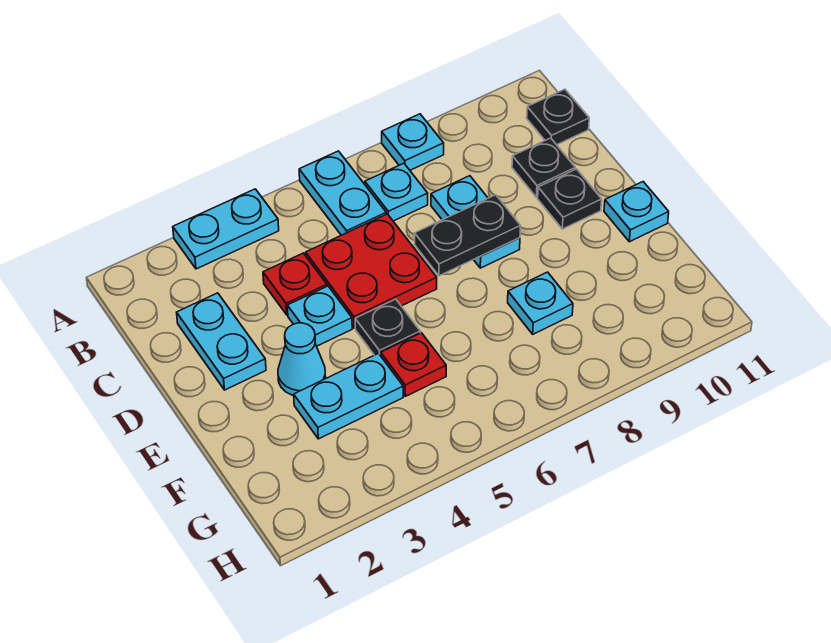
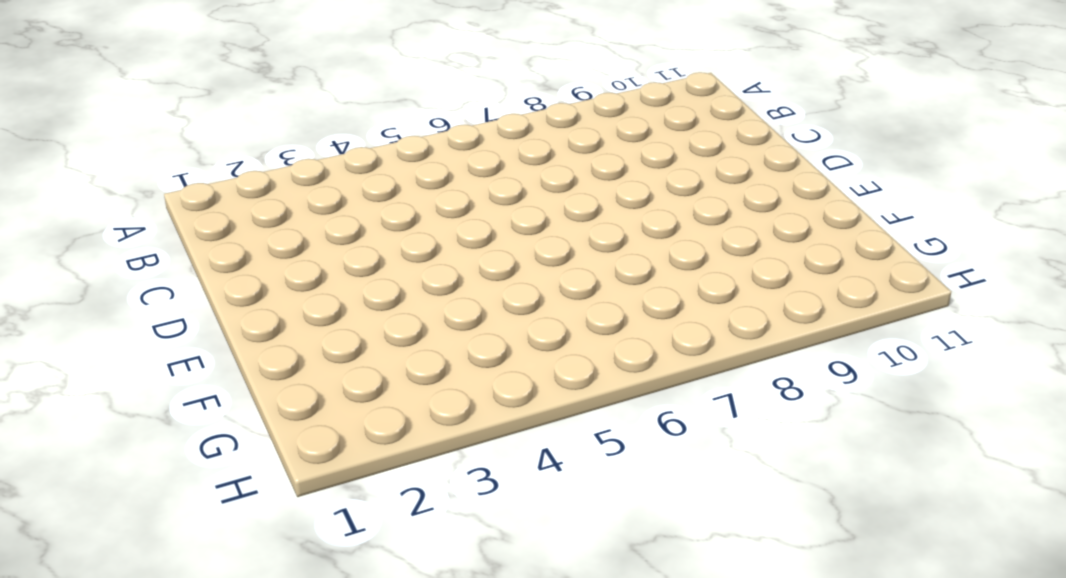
none -> cyan plate A3:A4 level 1
none -> cyan plate A6:B6 level 1
none -> cyan plate A8 level 1

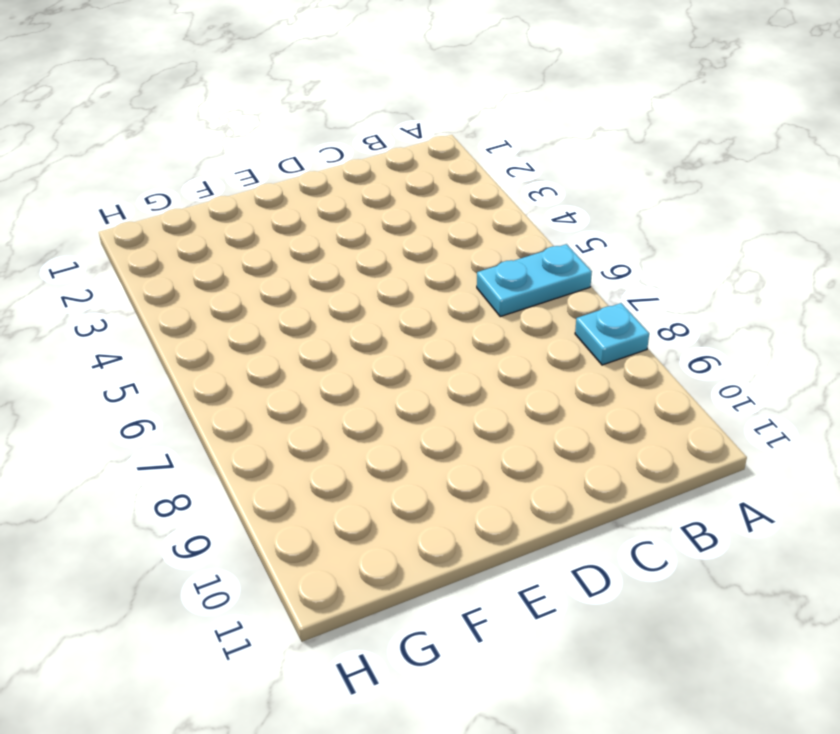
none -> cyan plate A3:A4 level 1
none -> cyan plate B7 level 1
none -> black plate B11 level 1

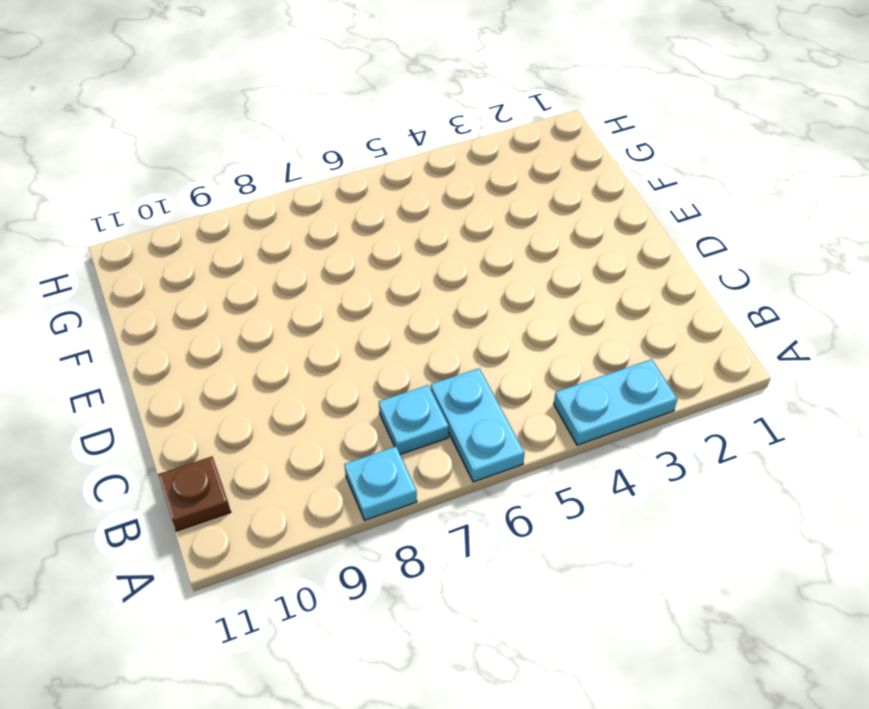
brown plate B11 level 1 -> black plate B11 level 1
none -> cyan plate C2:D2 level 1
none -> red plate C4 level 1
none -> red plate C5:D6 level 1

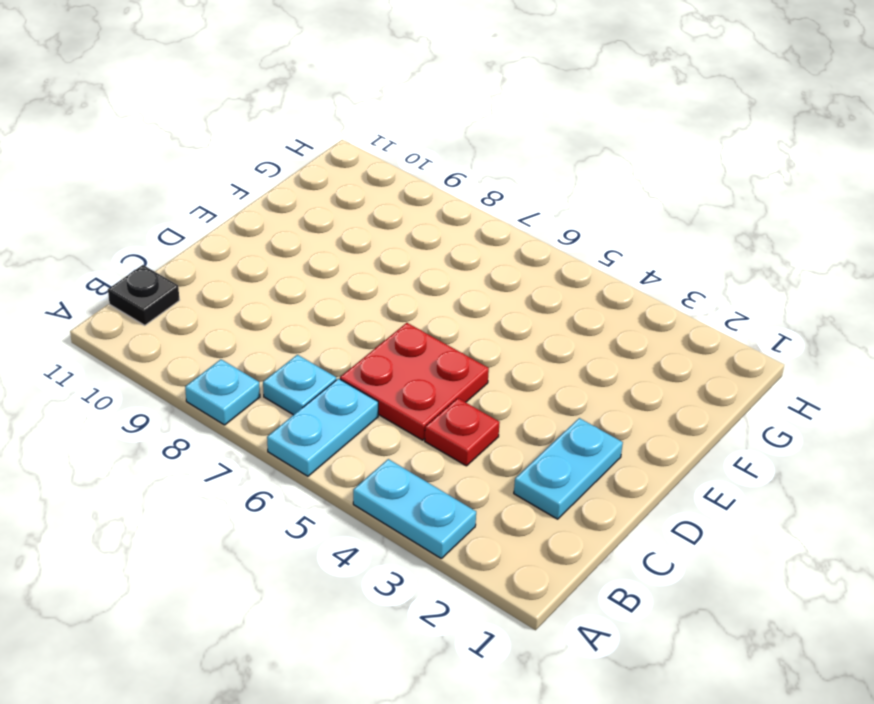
none -> cyan plate C8:D8 level 1
none -> black plate C10 level 1
none -> cyan plate D4 level 1

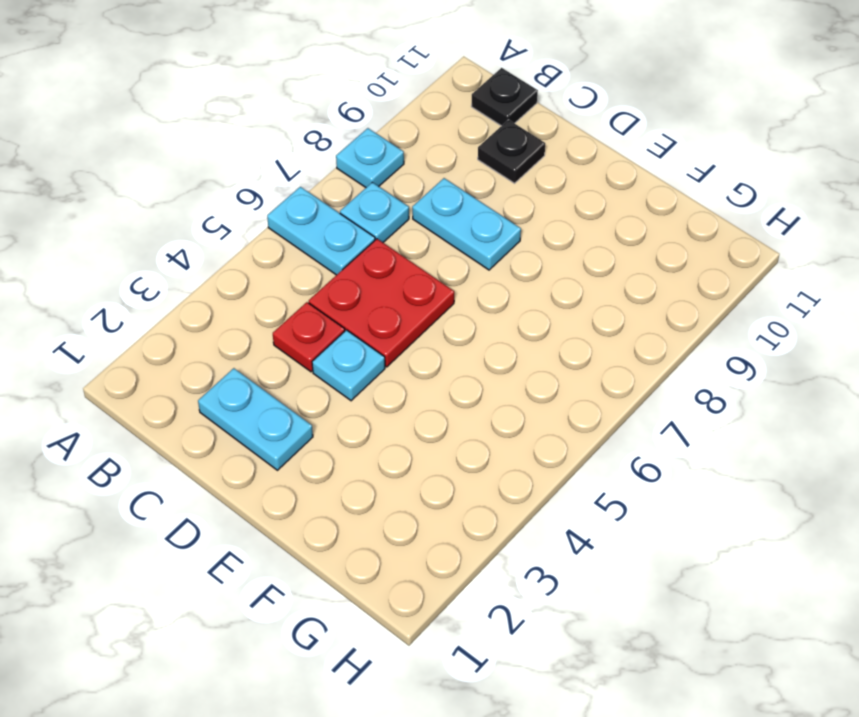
none -> cyan plate A3:A4 level 1
none -> black plate D10 level 1
none -> cyan cone E3 level 1

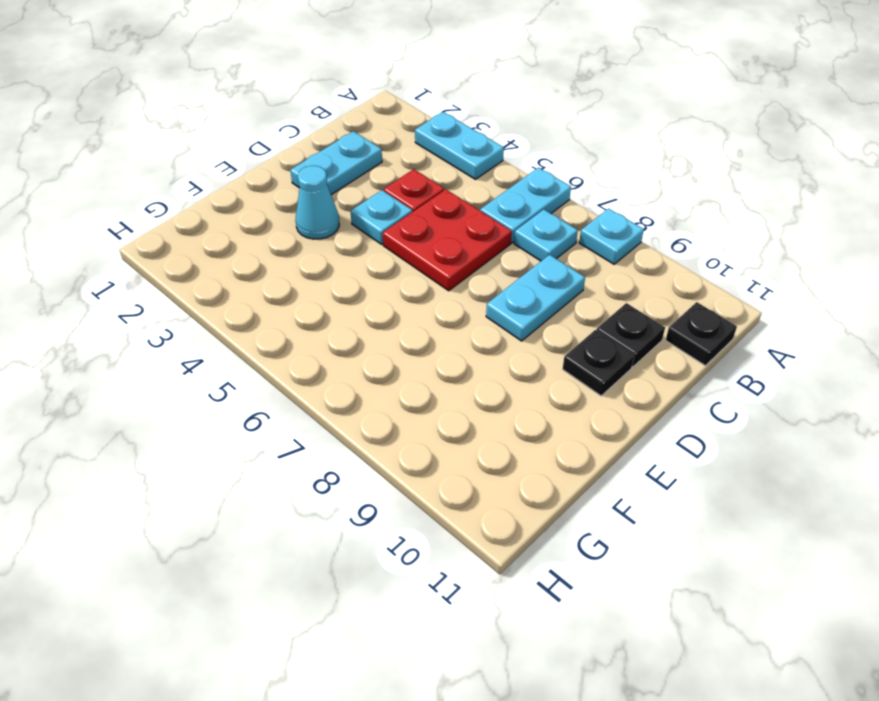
none -> black plate E5 level 1
none -> cyan plate E11 level 1
none -> cyan plate F3:F4 level 1

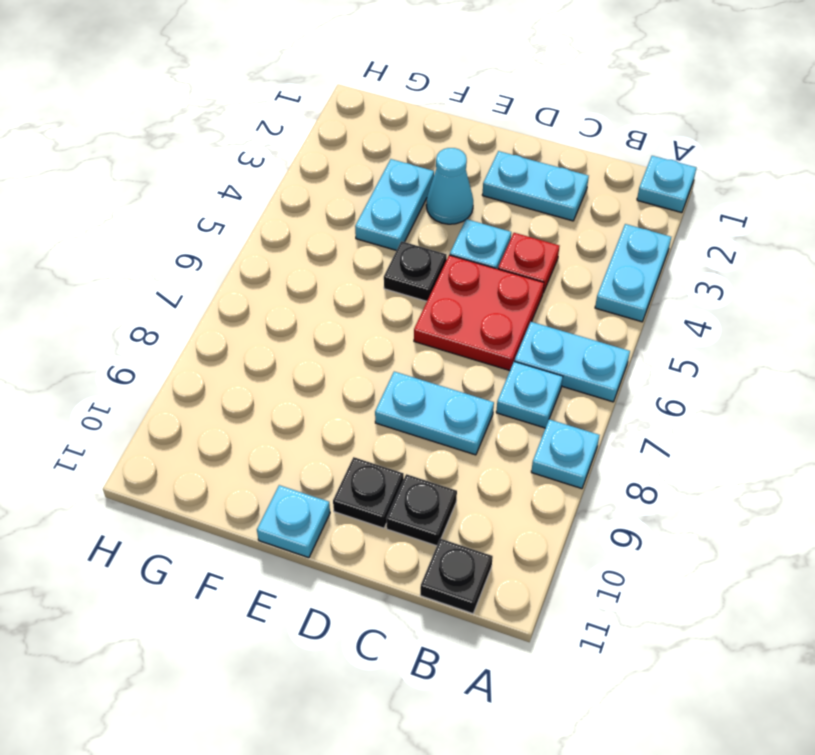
cyan plate A1 level 1 -> cyan plate F8 level 1
none -> red plate F5 level 1
none -> black plate D7:D8 level 2

